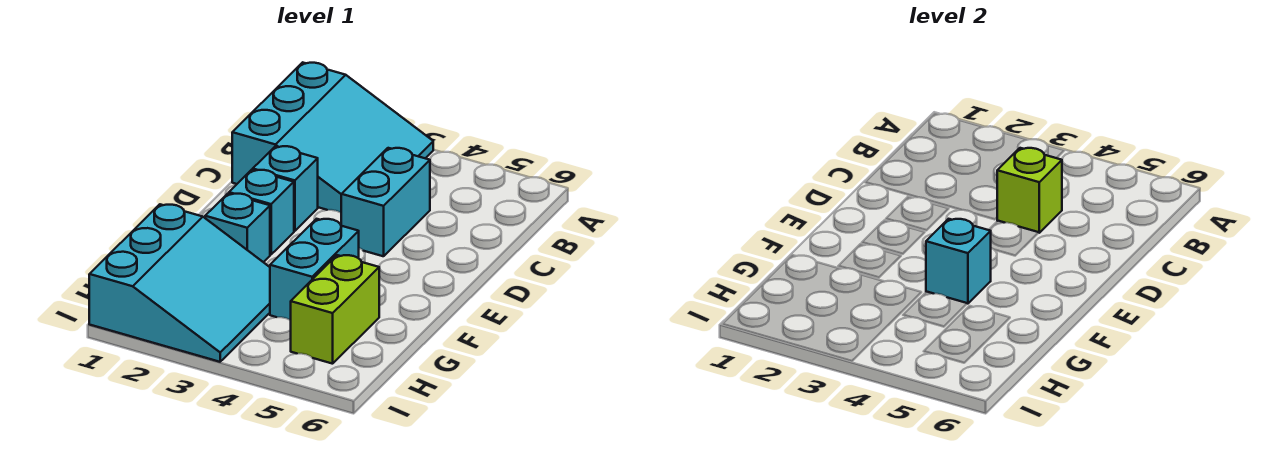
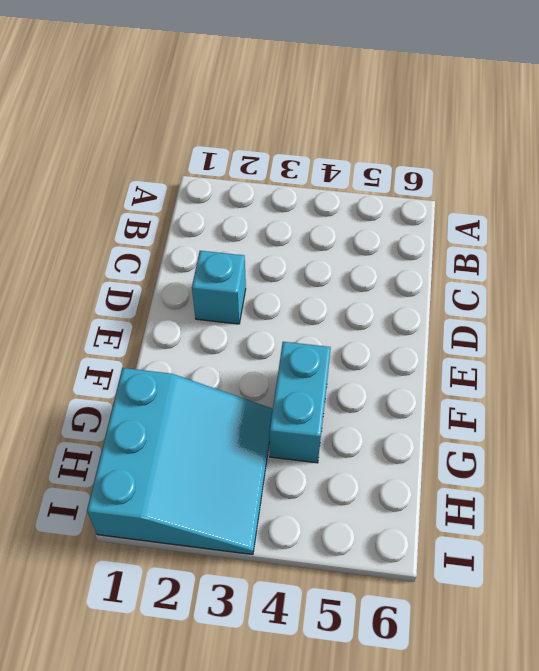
none -> cyan slope A1:C3 level 1 top 1
none -> cyan brick C4:D4 level 1

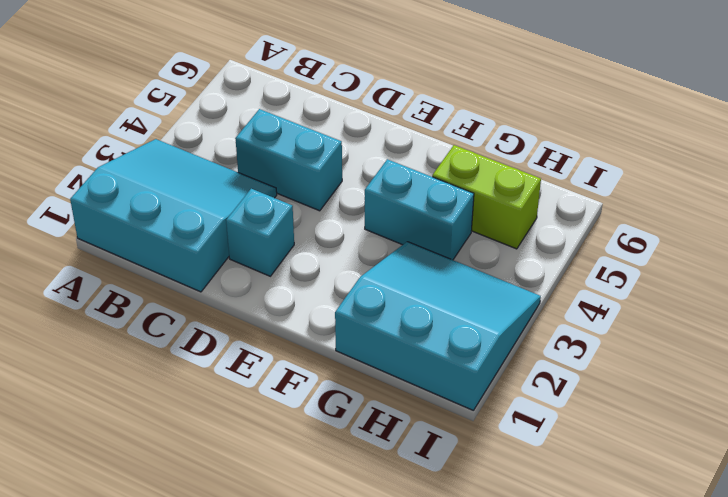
none -> cyan brick E2 level 1
none -> cyan brick F2 level 1

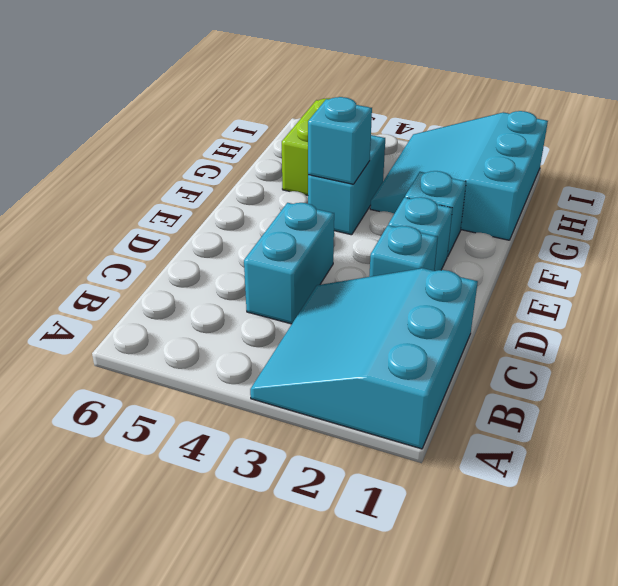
none -> lime brick C4 level 2

